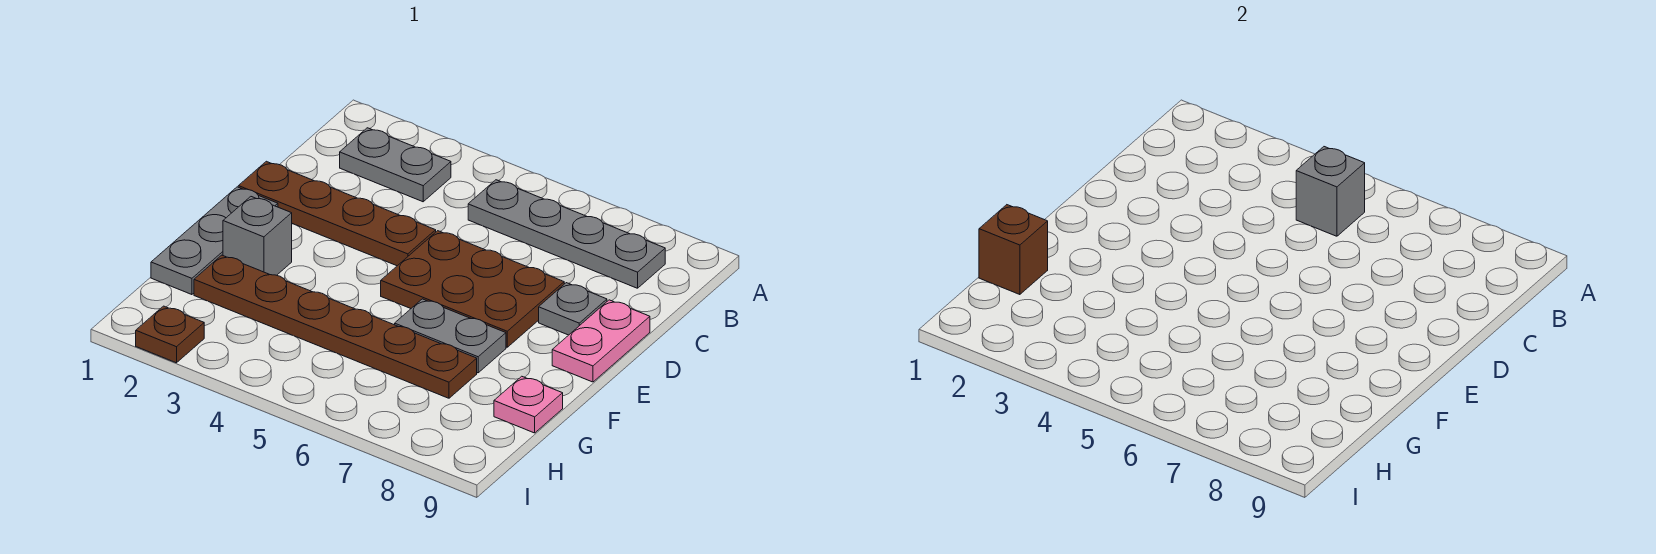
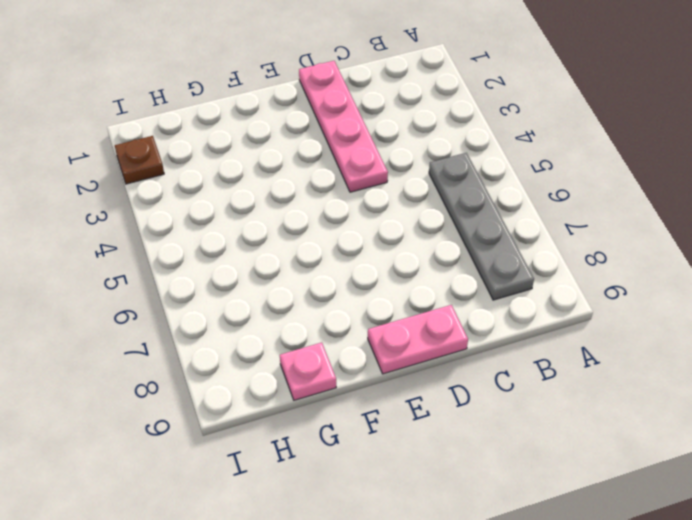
pink plate D1:D4 level 1 -> brown plate D1:D4 level 1
none -> grey plate B2:B3 level 1
none -> brown plate D5:E7 level 1
none -> grey plate D8 level 1

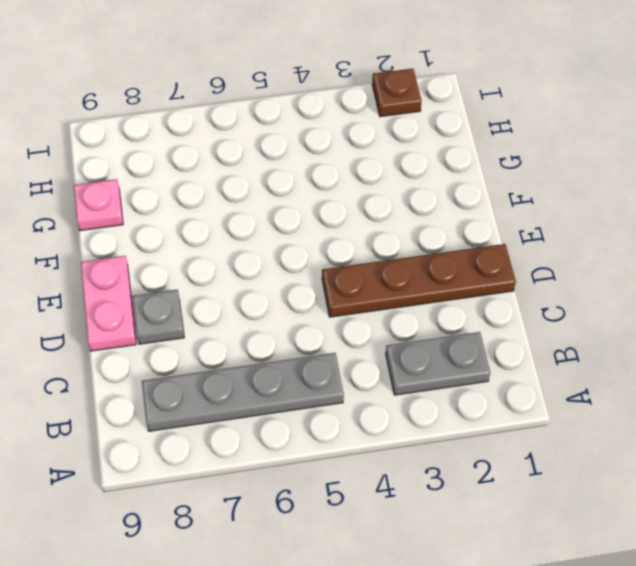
none -> brown plate D5:E7 level 1
none -> grey plate E1:G1 level 1
none -> grey brick F2 level 1

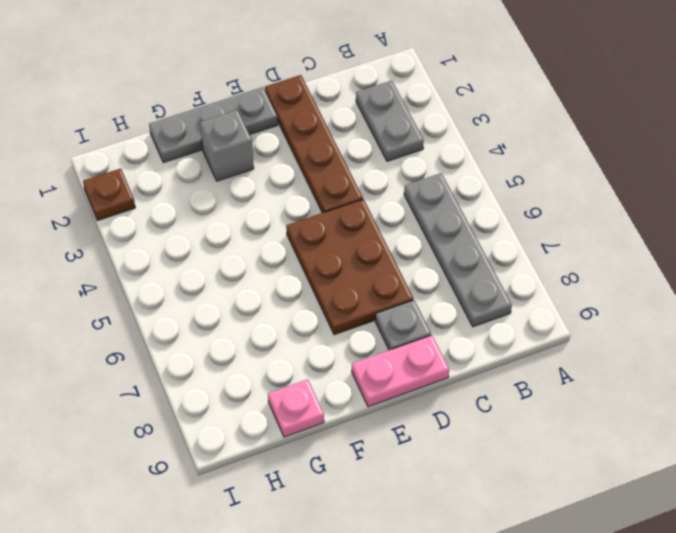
none -> grey plate F6:F7 level 1
none -> brown plate G2:G7 level 1
none -> grey brick B5 level 2

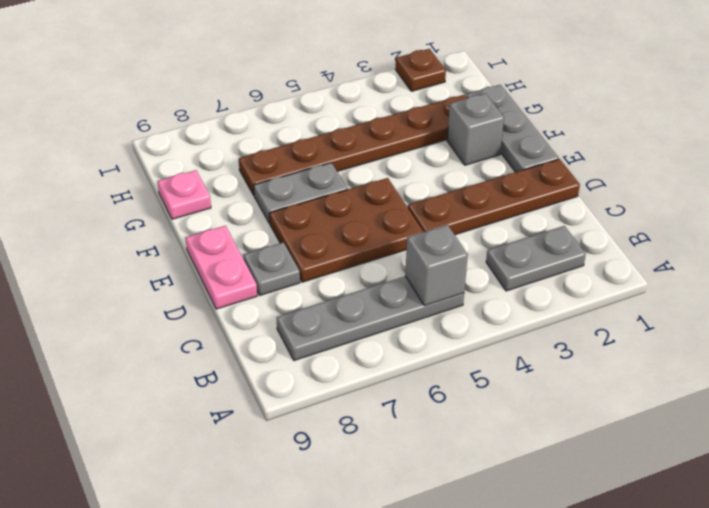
none -> brown brick G1 level 2

